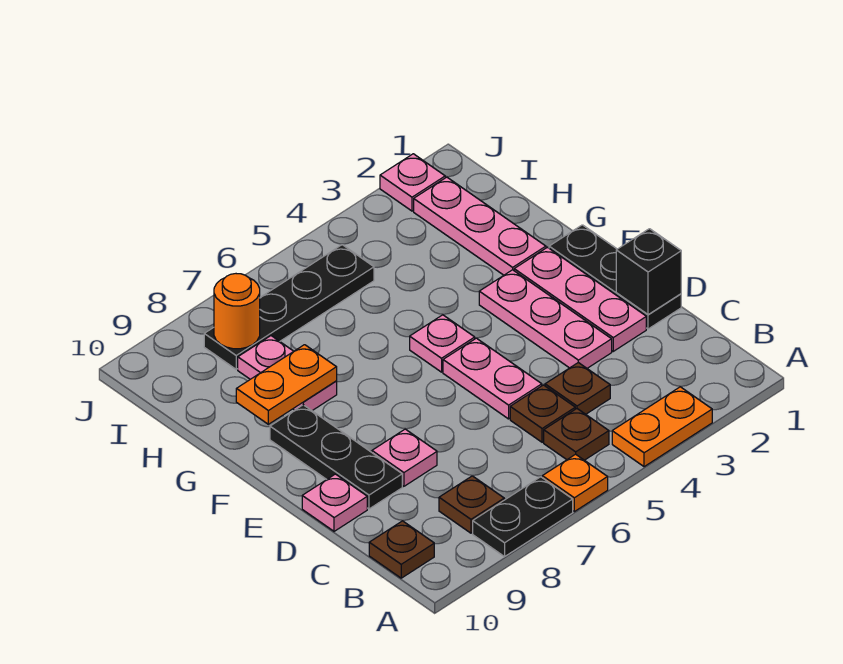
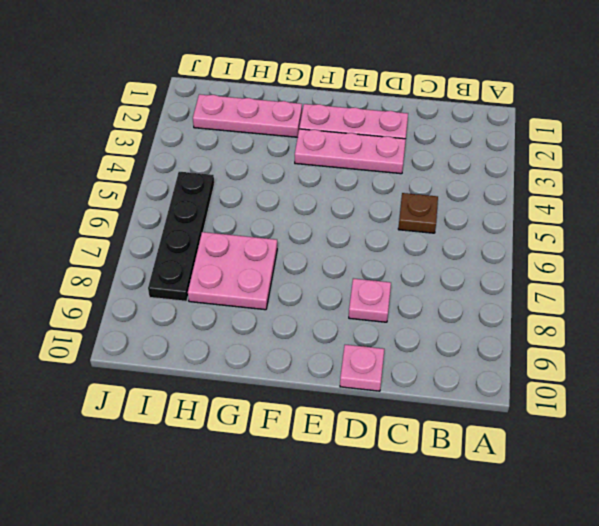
pink plate G7:H8 level 1 -> pink plate G8:H8 level 1
none -> orange plate A3:A4 level 1
none -> orange plate A6 level 1
none -> black plate A7:A8 level 1

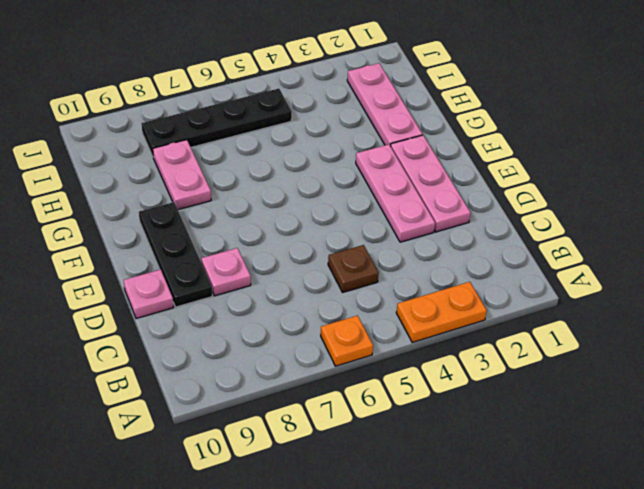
none -> black plate A7:A8 level 1
none -> brown plate B5 level 1
none -> brown plate B8 level 1

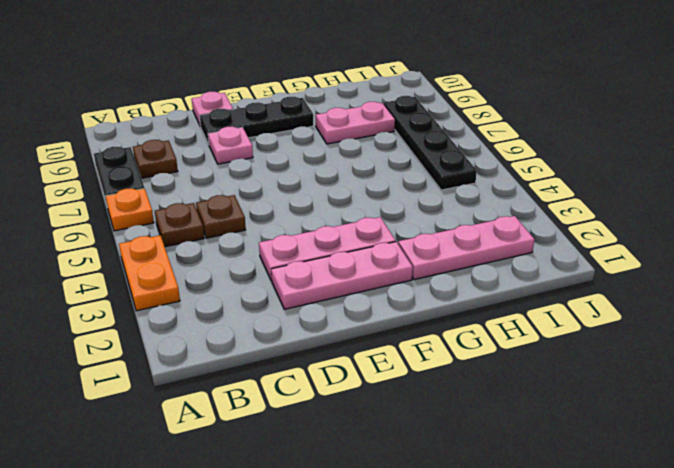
none -> brown plate B10 level 1
none -> brown plate C4 level 1
none -> black plate D1:F1 level 1

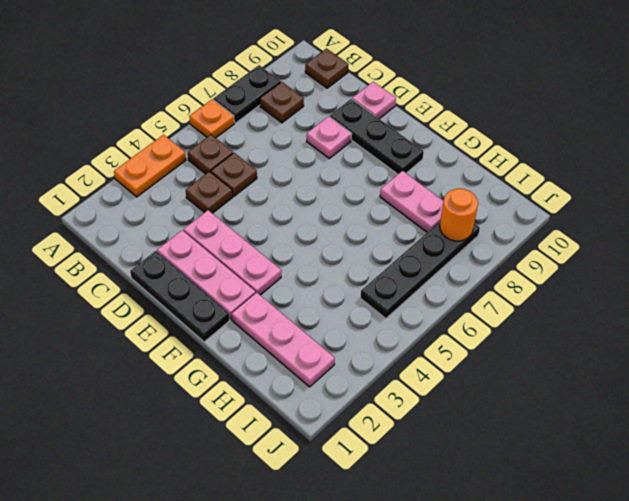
none -> pink plate D5:E5 level 1
none -> pink plate F5 level 1
none -> pink plate J2 level 1

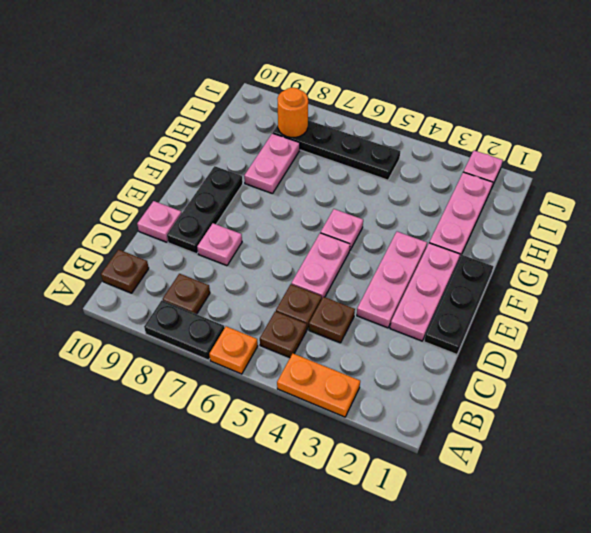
none -> black brick D1 level 2
none -> orange plate G8:G9 level 2

